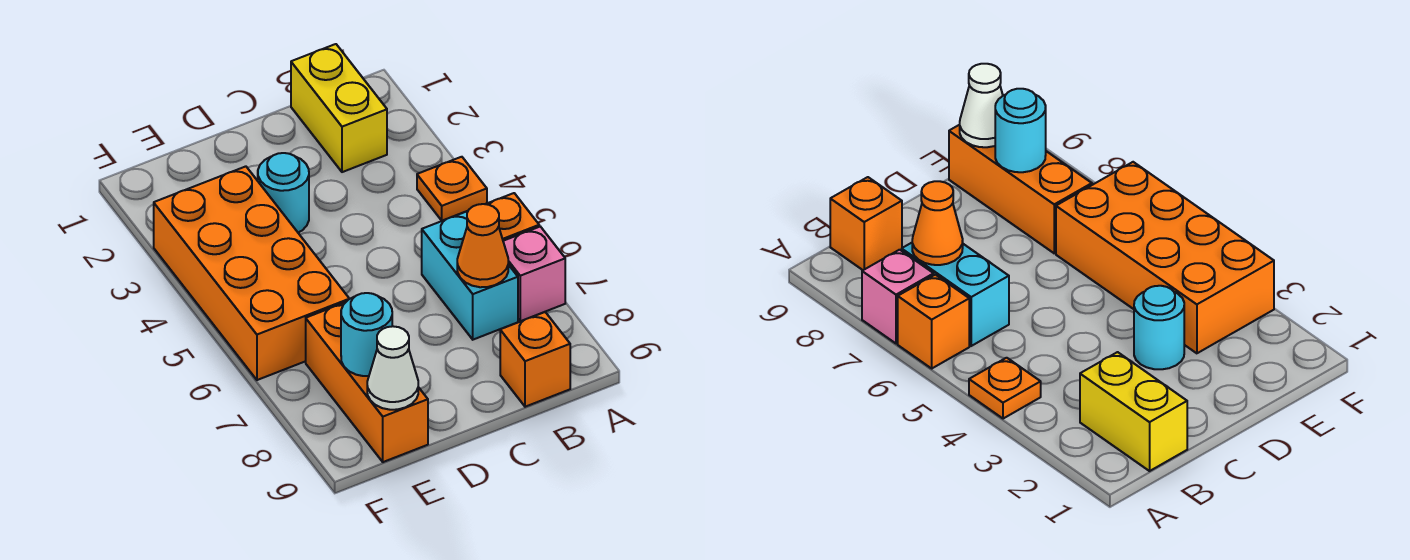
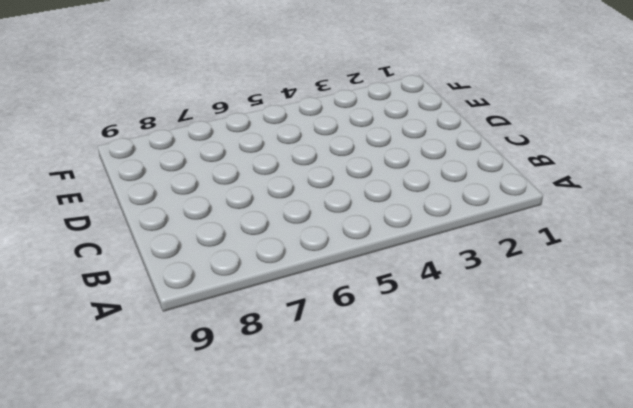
none -> orange plate A4 level 1
none -> orange brick A6 level 1
none -> pink brick A7 level 1

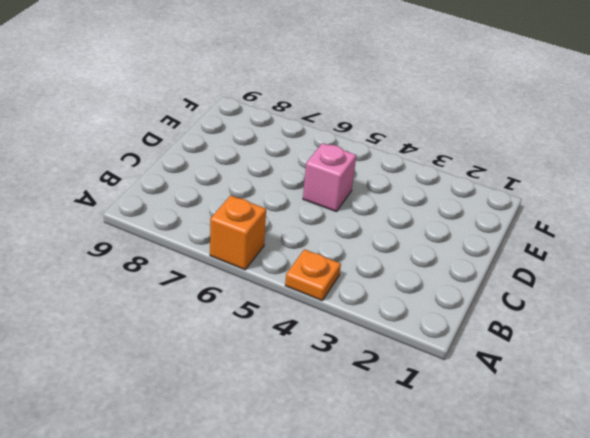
pink brick D5 level 1 -> pink brick A7 level 1
none -> yellow brick B1:B2 level 1
none -> cyan brick B6:B7 level 1
none -> orange brick B9 level 1

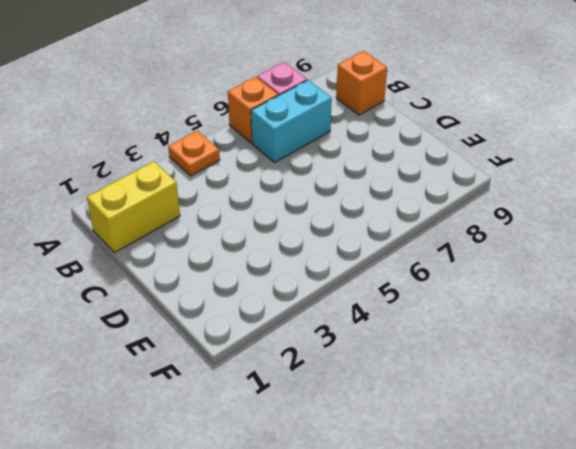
none -> cyan round brick D3 level 1
none -> orange brick E3:F6 level 1
none -> orange brick E7:E9 level 1

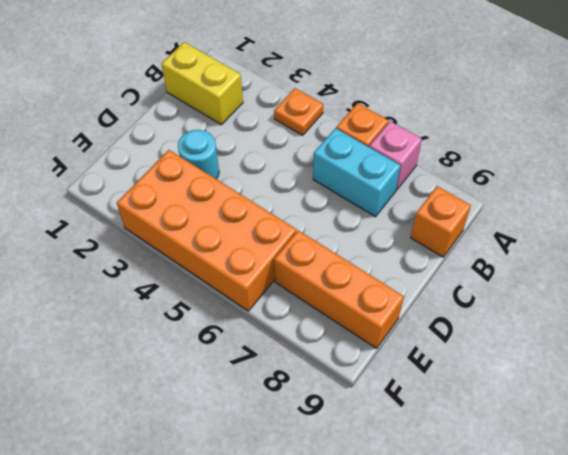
none -> orange cone B7 level 2
none -> cyan round brick E8 level 2
none -> white cone E9 level 2

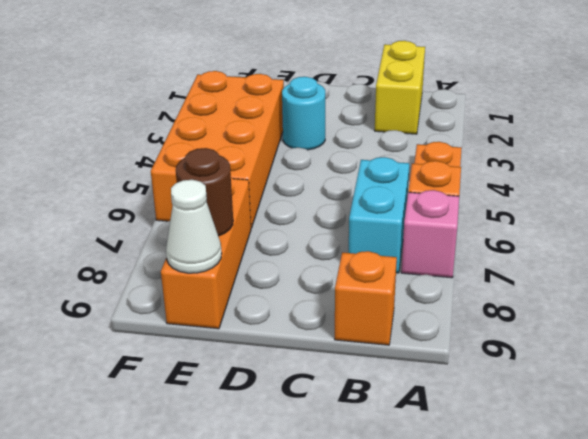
brown round brick E8 level 2 -> cyan round brick E8 level 2
none -> orange cone B7 level 2

